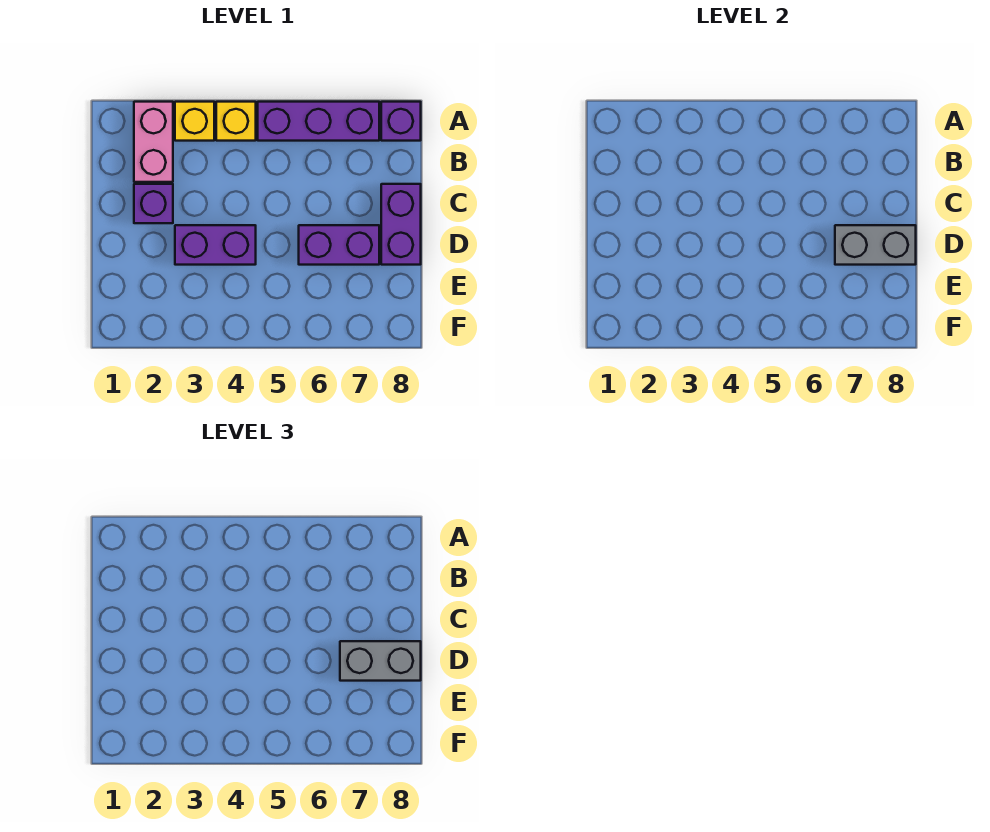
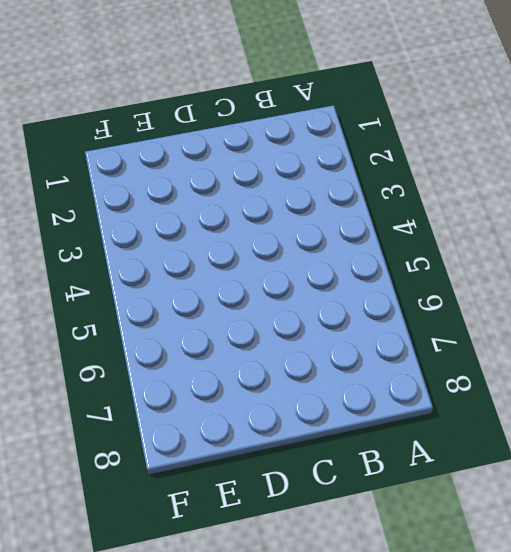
none -> pink brick A2:B2 level 1
none -> yellow brick A3 level 1

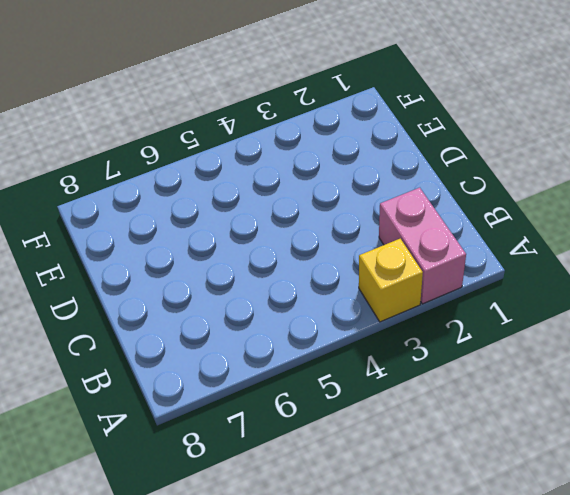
none -> yellow brick A4 level 1
none -> purple brick A5:A7 level 1

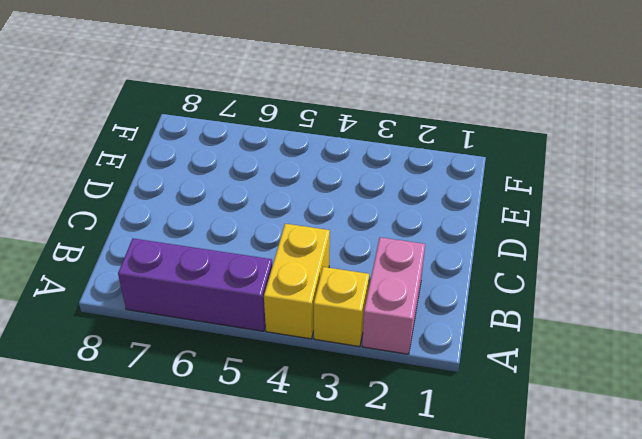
yellow brick A4:B4 level 1 -> yellow brick A4 level 1
none -> purple brick A8 level 1
none -> purple brick C2 level 1

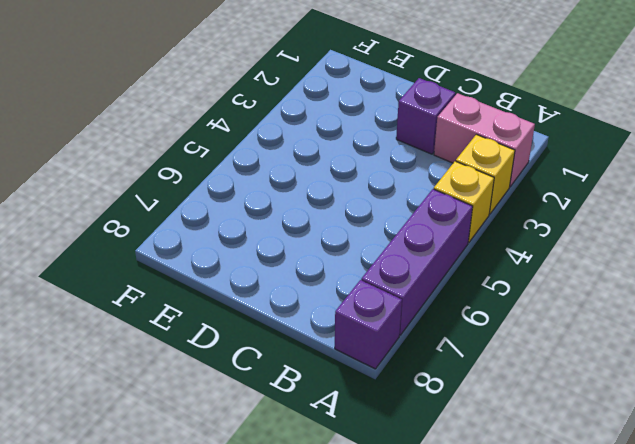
none -> purple brick C8:D8 level 1
none -> purple brick D3:D4 level 1

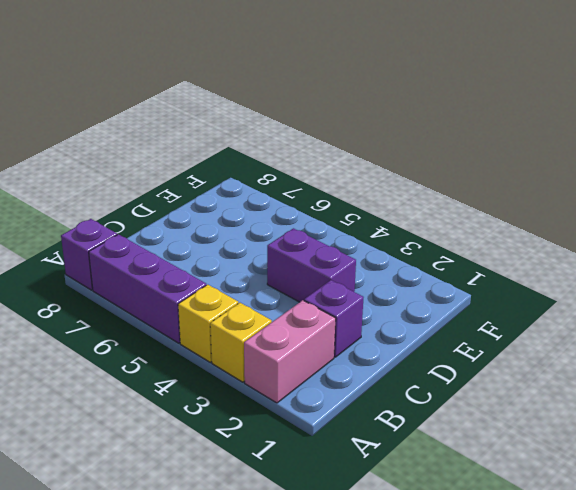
none -> purple brick C8:D8 level 1
none -> purple brick D6:D7 level 1

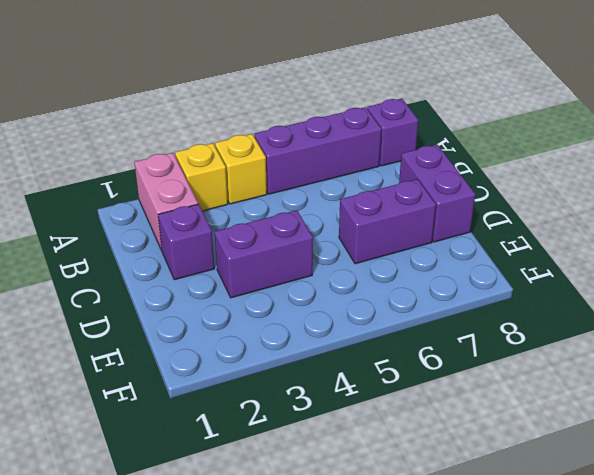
none -> grey brick D7:D8 level 2
none -> grey brick D7:D8 level 3

